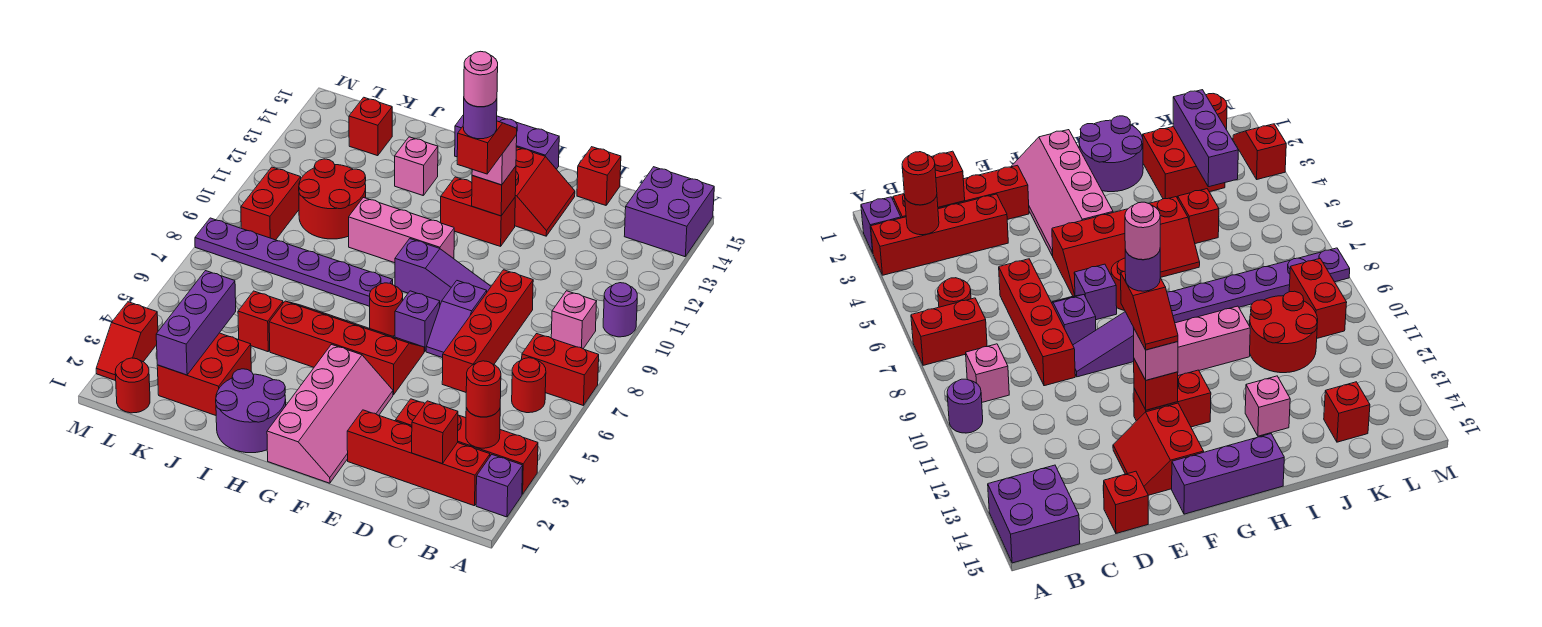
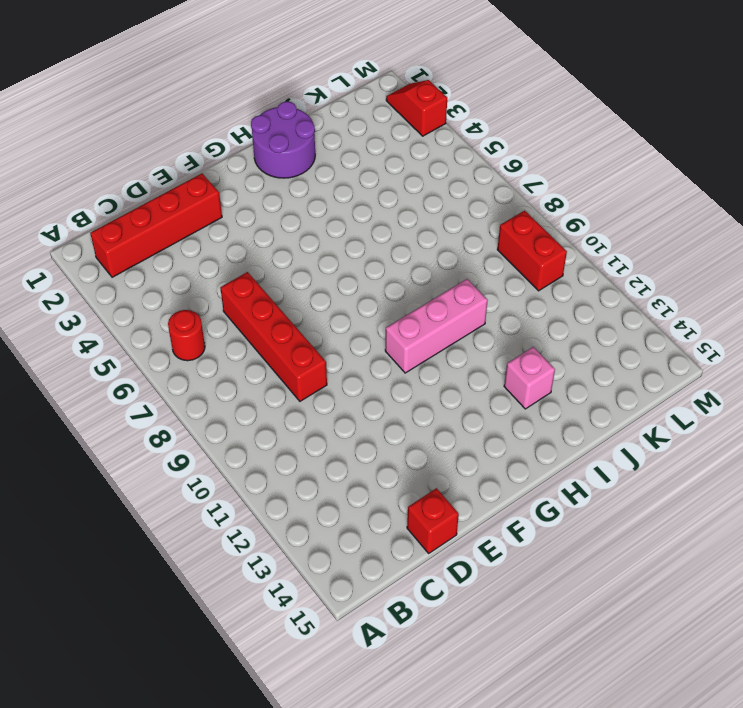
none -> purple brick A2 level 1
none -> red brick A3:D3 level 1
none -> red brick A7:B7 level 1
none -> purple round brick A10 level 1

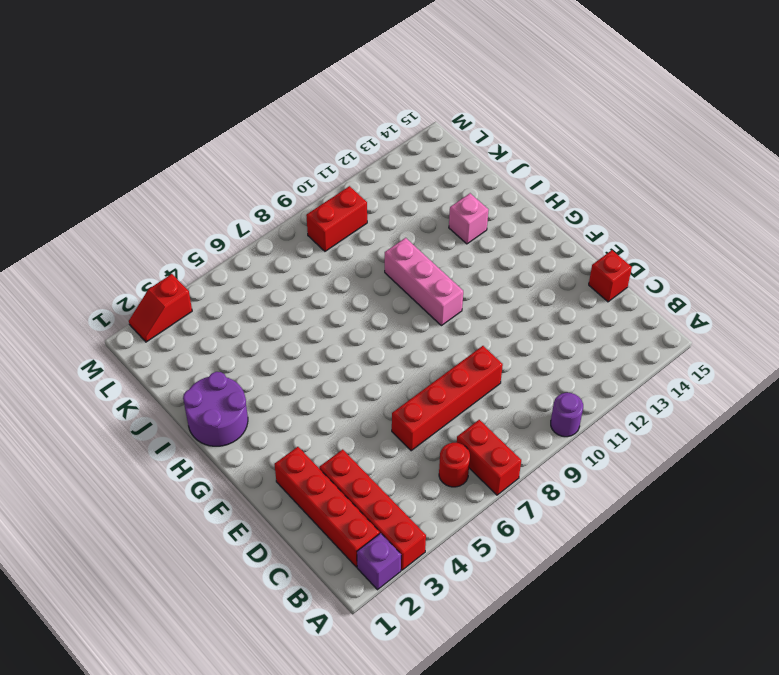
none -> purple brick A14:B15 level 1
none -> pink brick B9 level 1
none -> purple slope E7:E8 level 1 top 8
none -> purple slope E9:G9 level 1 top G

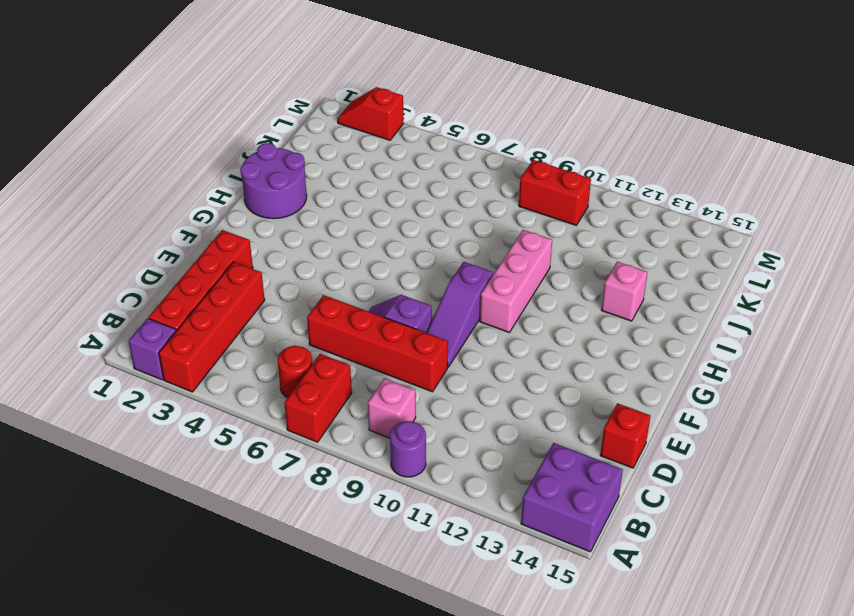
none -> red slope E13:F14 level 1 top F
none -> pink slope F1:G4 level 1 top G
none -> red slope F5:I6 level 1 top 5
none -> purple brick F7 level 1

